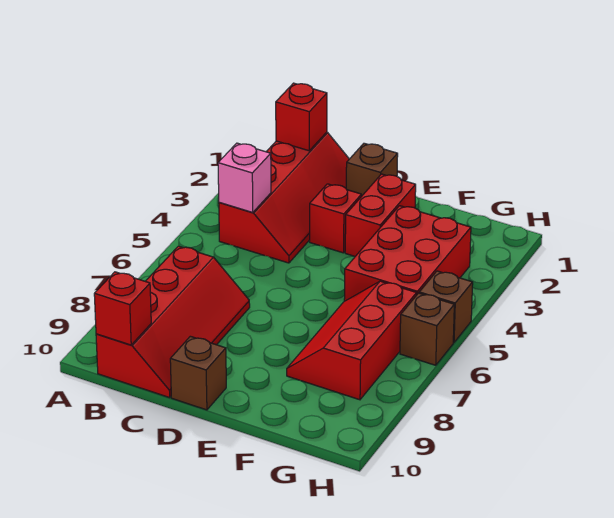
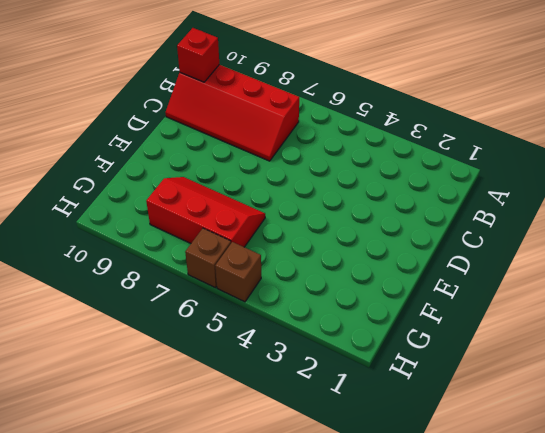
none -> red slope B1:C4 level 1 top B
none -> brown brick D1 level 1
none -> red brick D3 level 1

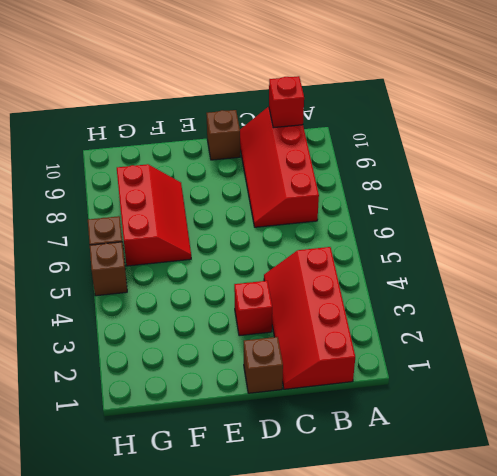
none -> red brick E2:E3 level 1
none -> red brick F3:G5 level 1
none -> red brick B1 level 2

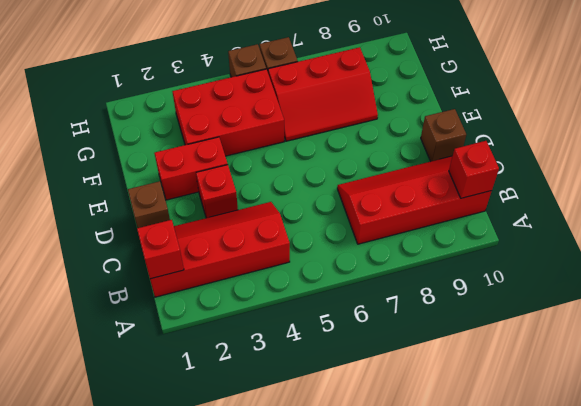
none -> pink brick B4 level 2

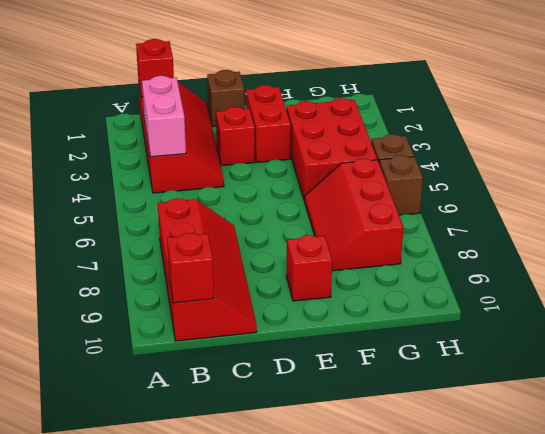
pink brick B3:B4 level 2 -> pink brick B4 level 2
red brick E9 level 1 -> none
none -> brown brick D10 level 1

